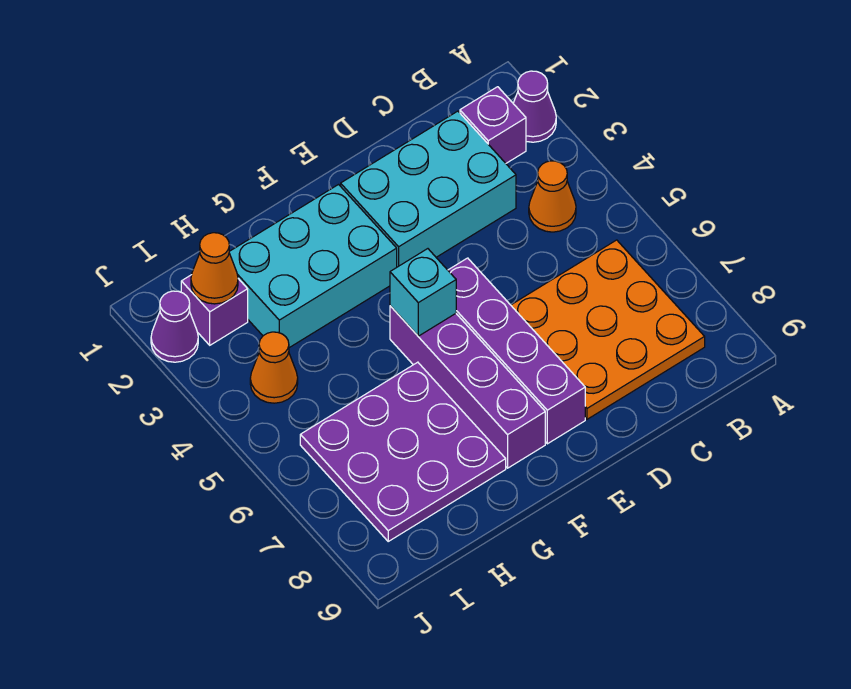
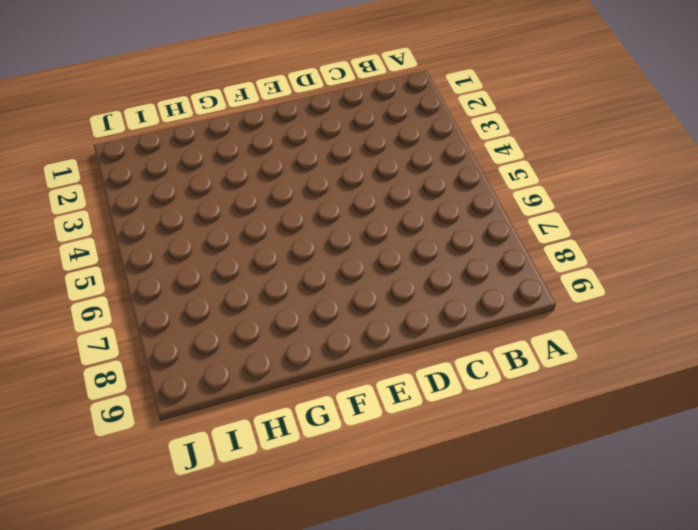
none -> purple cone A2 level 1
none -> purple brick B2 level 1
none -> orange cone B4 level 1

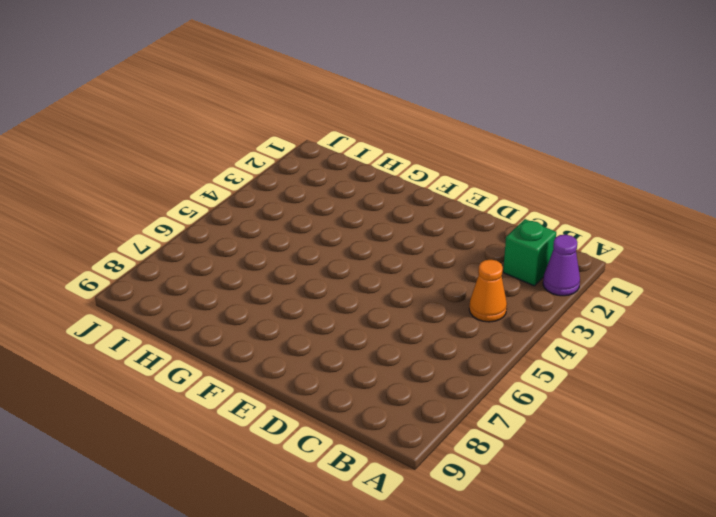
green brick B2 level 1 -> purple brick B2 level 1
none -> orange plate B6:D8 level 1
none -> cyan brick C2:E3 level 1
none -> purple brick E5:E8 level 1

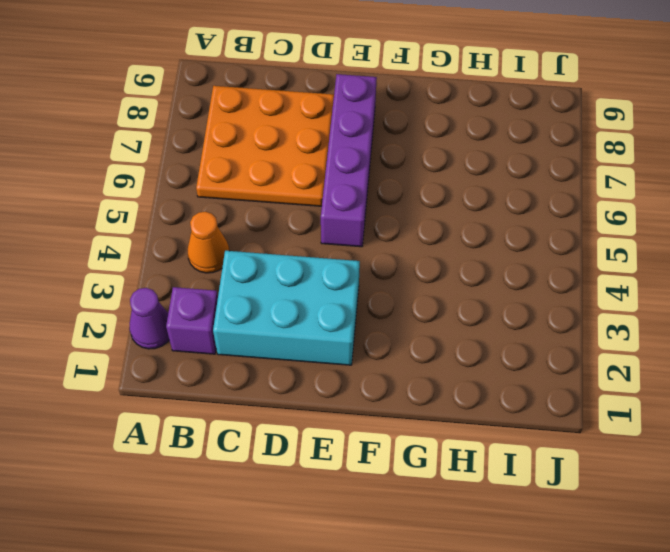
none -> cyan brick F2:H3 level 1
none -> purple brick F5:F8 level 1
none -> purple plate G6:I8 level 1

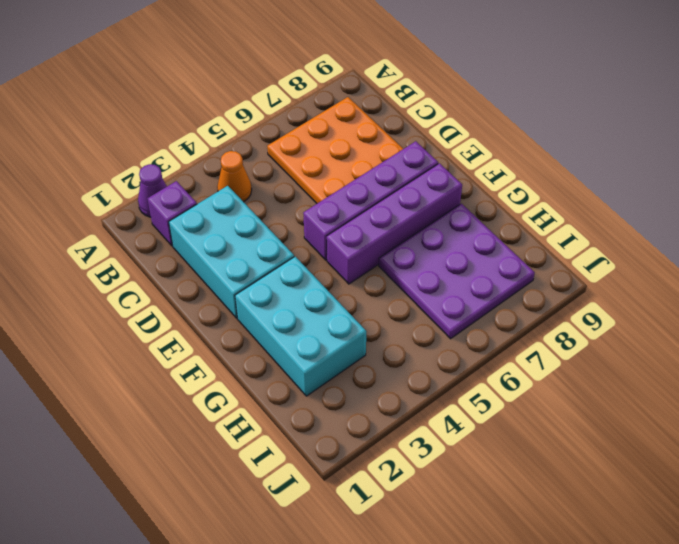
none -> purple brick I2 level 1
none -> orange cone I4 level 1
none -> purple cone J2 level 1

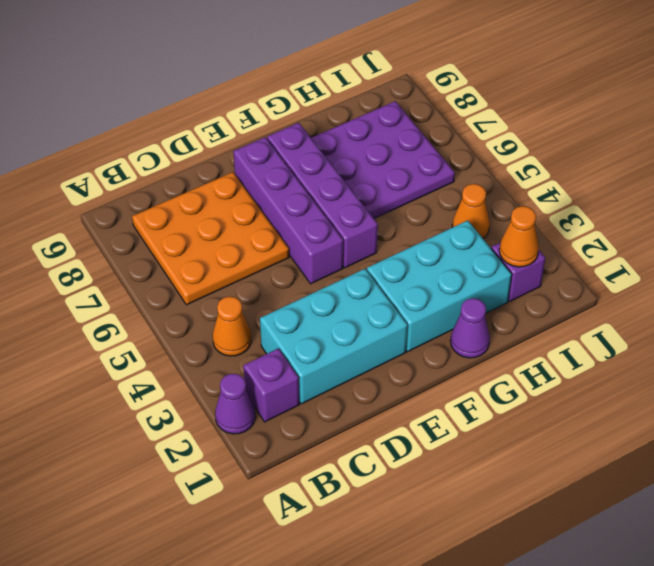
purple cone G1 level 1 -> purple cone J2 level 1
none -> cyan brick F5 level 2

